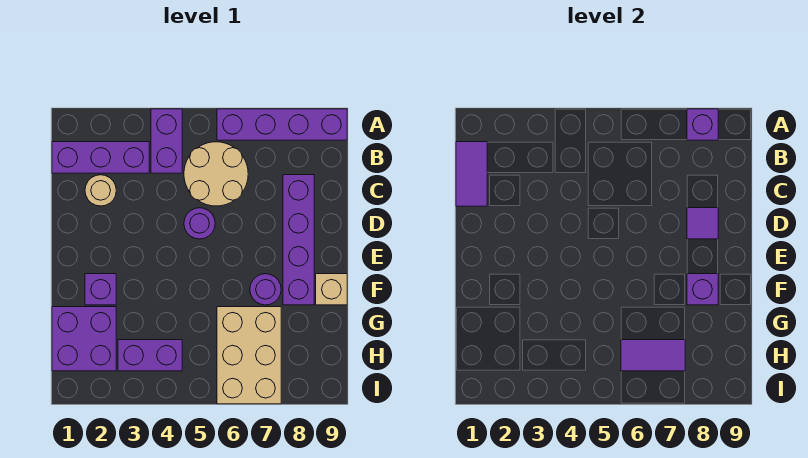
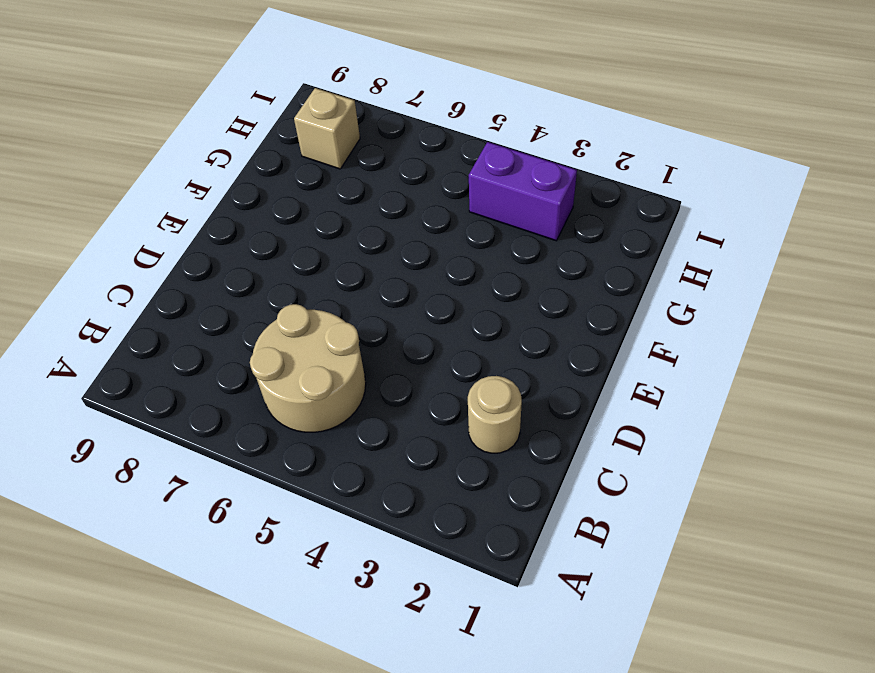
tan brick H8 level 1 -> tan brick F9 level 1
none -> purple brick A4:B4 level 1
none -> purple brick A6:A9 level 1
none -> purple brick B1:B3 level 1

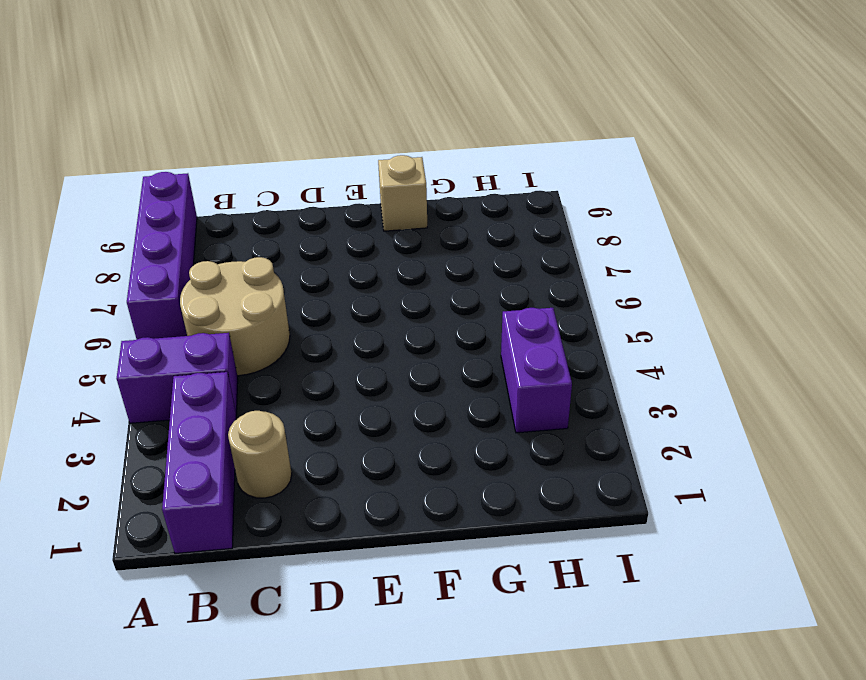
none -> purple brick C8:F8 level 1
none -> purple round brick D5 level 1
none -> purple brick F2 level 1

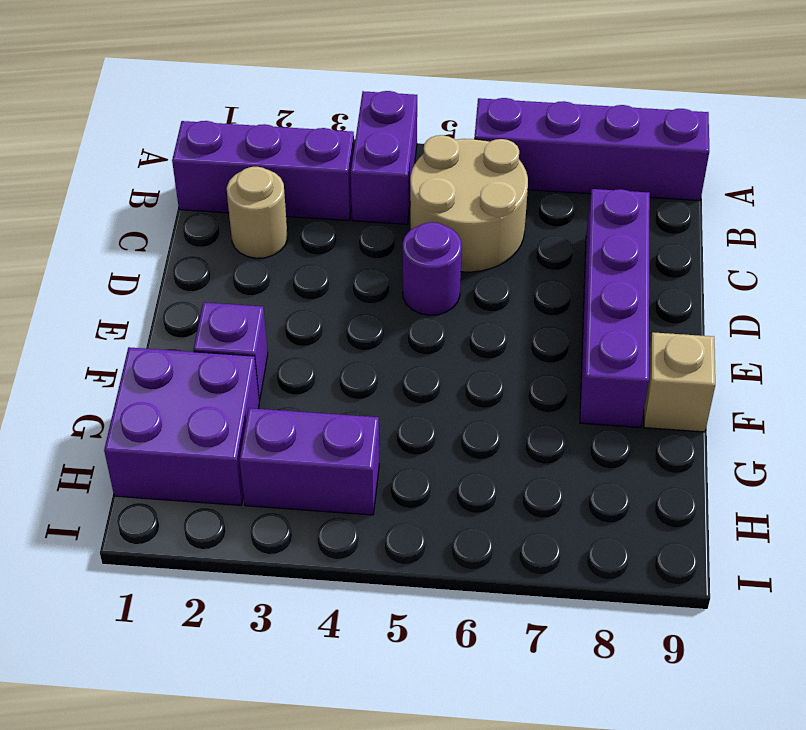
none -> purple round brick F7 level 1
none -> tan brick G6:I7 level 1
none -> purple brick A8 level 2

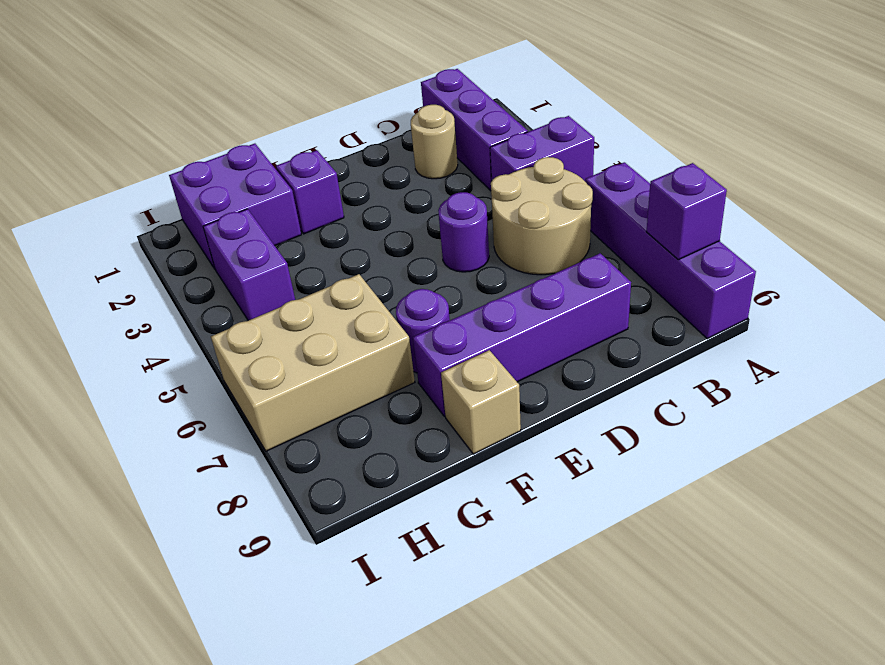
none -> purple tile B1:C1 level 2
none -> purple tile D8 level 2
none -> purple brick F8 level 2

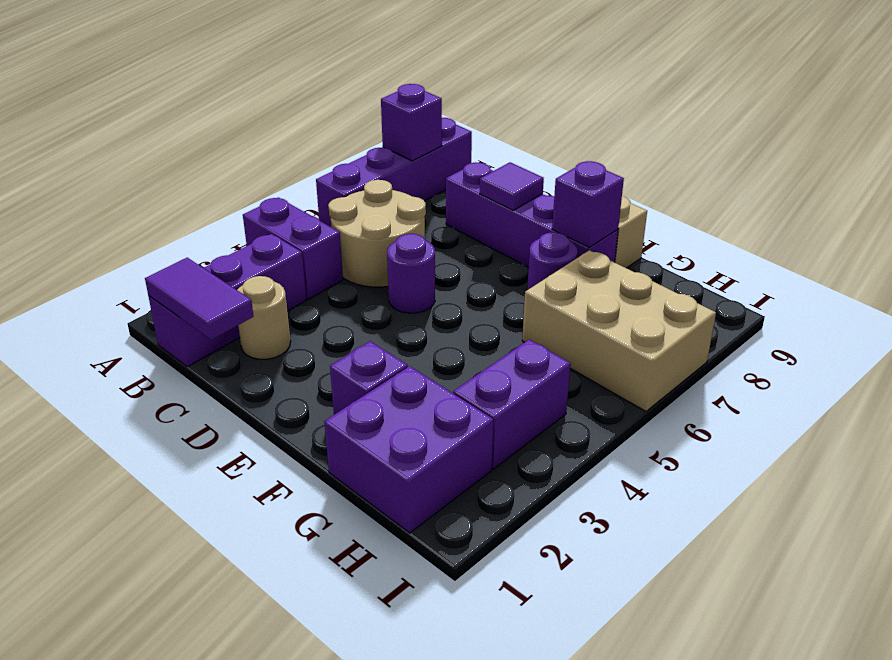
none -> purple tile H6:H7 level 2

